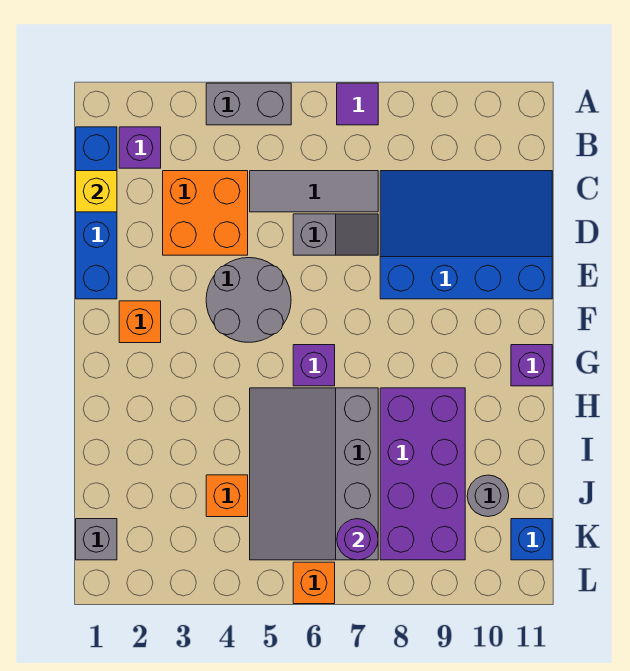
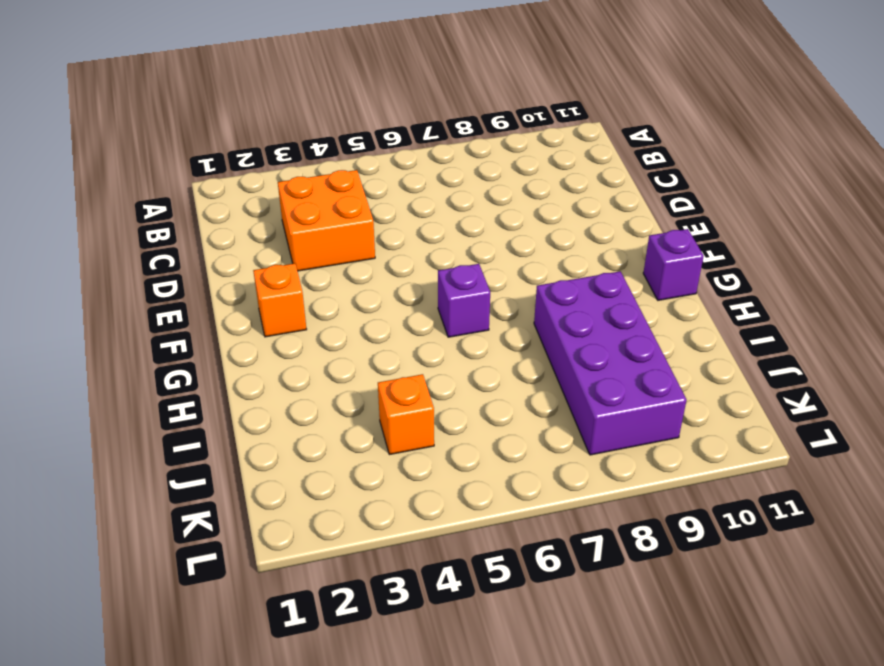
none -> grey brick A4:A5 level 1
none -> purple tile A7 level 1
none -> blue brick B1:E1 level 1

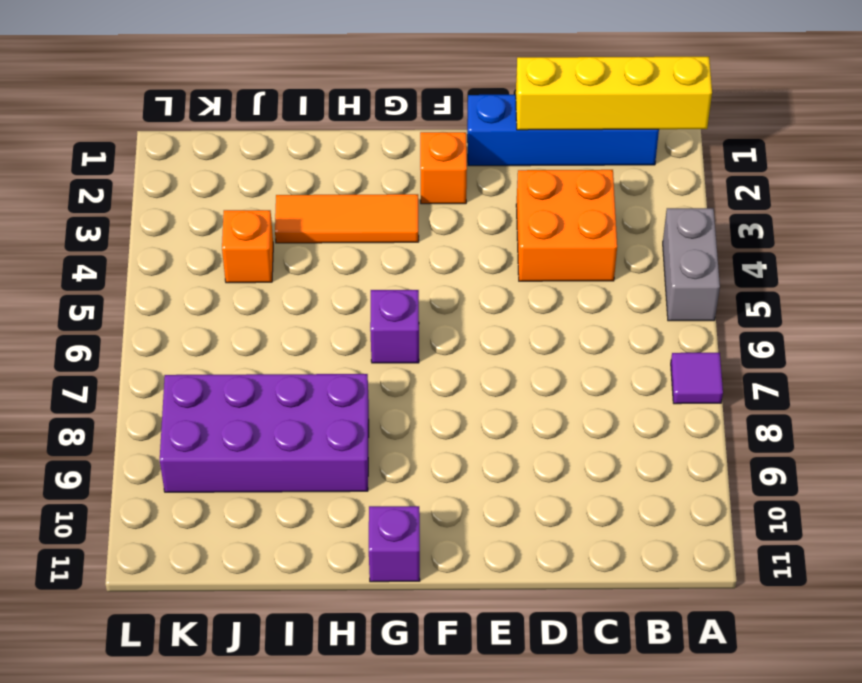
yellow brick A1:D1 level 2 -> yellow brick C1 level 2
orange tile G3:I3 level 1 -> none
none -> purple brick B2 level 1
none -> grey tile C5:C7 level 1
none -> blue slope C8:E11 level 1 top E

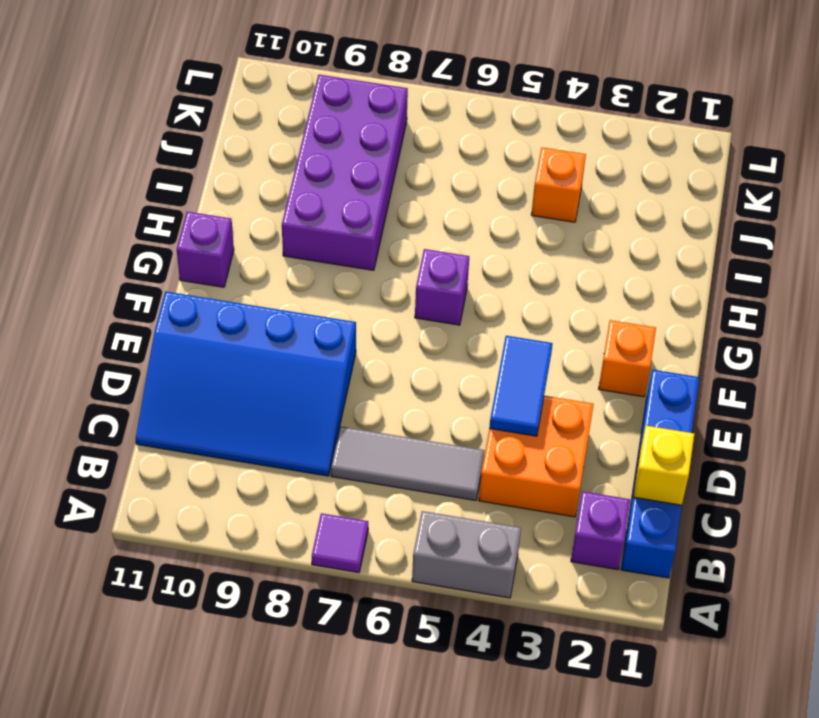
blue tile D4:E4 level 2 -> none
none -> grey slope D6:D7 level 1 top 6
none -> grey round brick E4:F5 level 1
none -> grey slope H5:K7 level 1 top 7

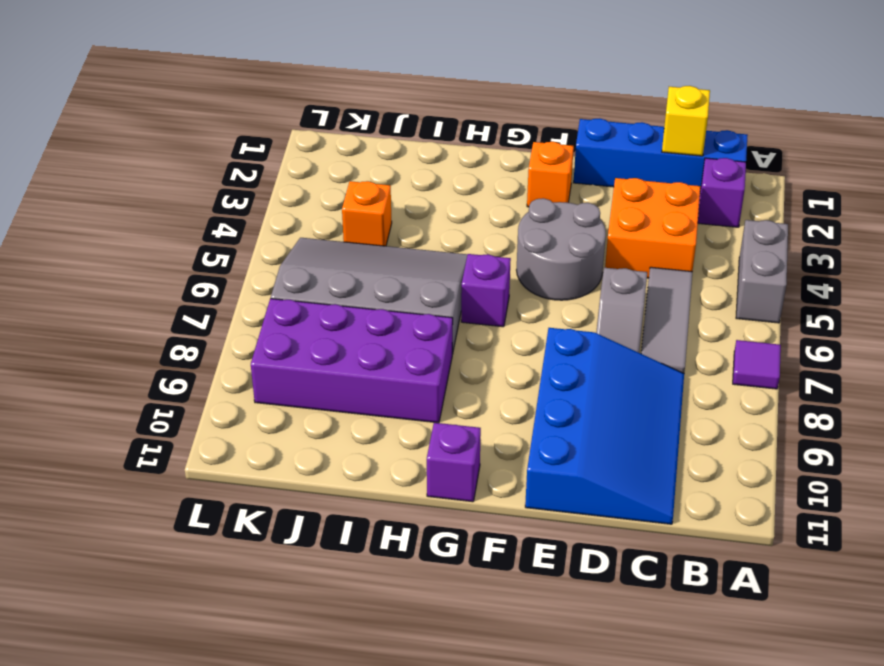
none -> grey round brick J10 level 1
none -> grey brick K1 level 1
none -> blue brick K11 level 1

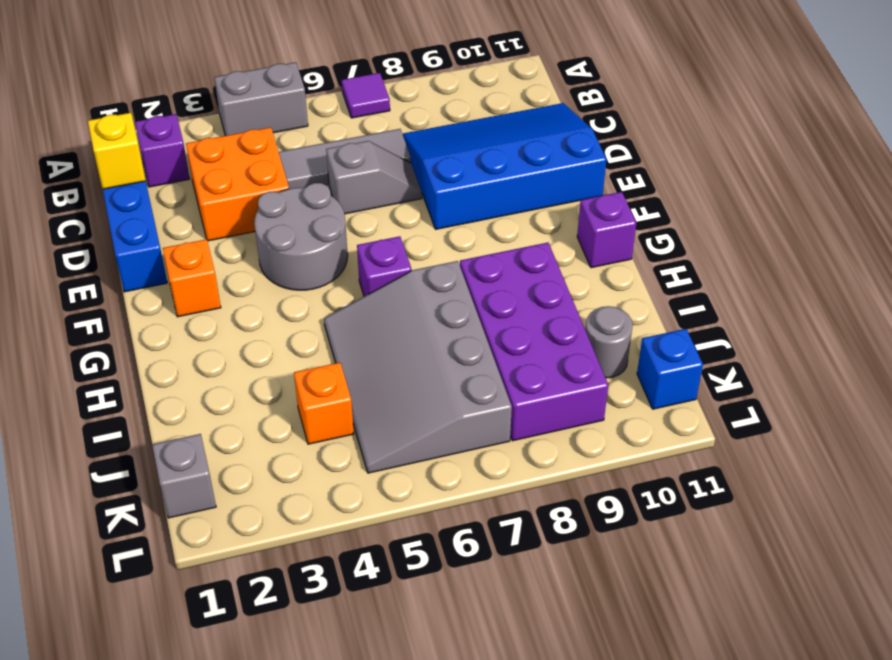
none -> orange brick L6 level 1
none -> purple round brick K7 level 2

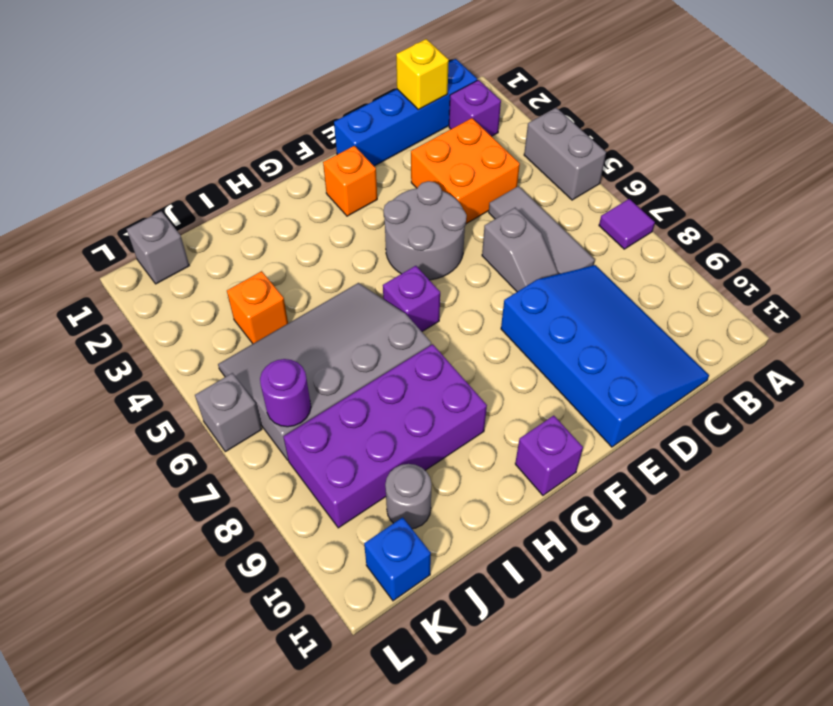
grey brick L6 level 1 -> orange brick L6 level 1

